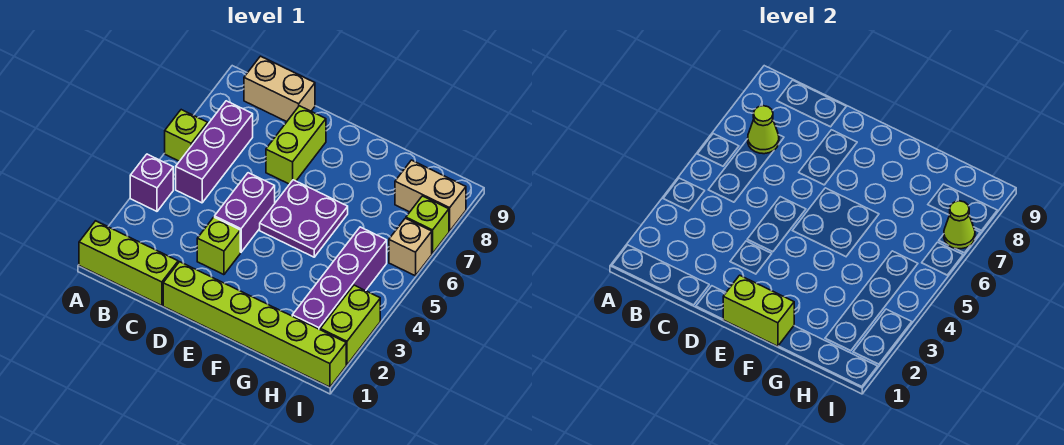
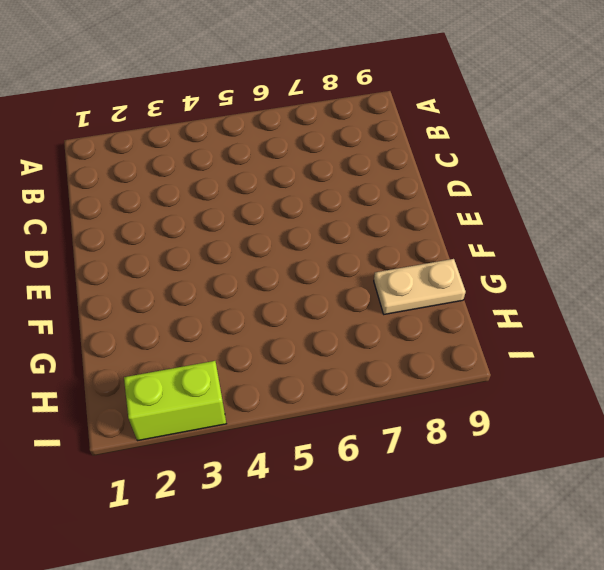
tan plate G8:G9 level 1 -> none
none -> lime brick A1:C1 level 1
none -> purple brick A4 level 1
none -> lime brick A6 level 1

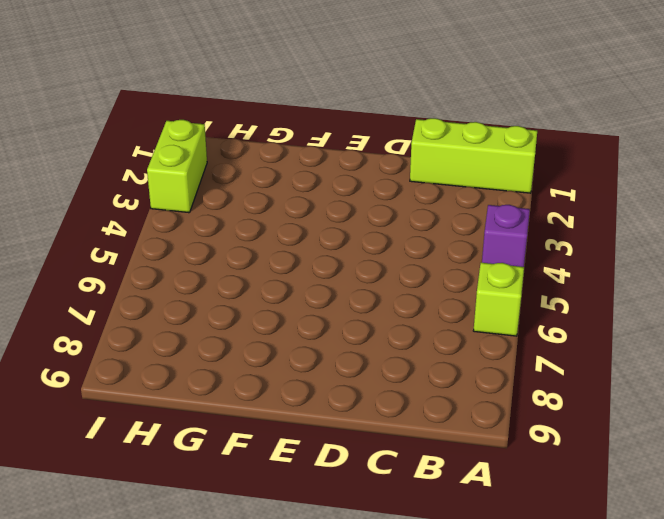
none -> purple brick B5:B7 level 1
none -> tan brick B9:C9 level 1
none -> lime brick D1:I1 level 1

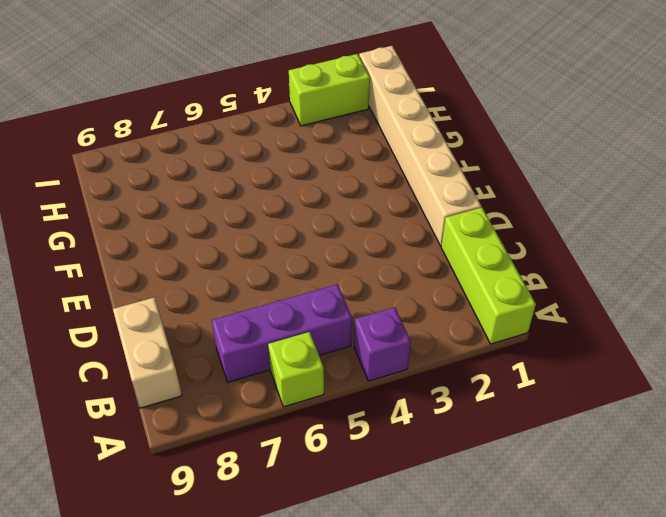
tan brick D1:I1 level 1 -> lime brick D1:I1 level 1
none -> lime brick D3 level 1
none -> purple brick D4:D5 level 1
none -> lime brick D7:D8 level 1

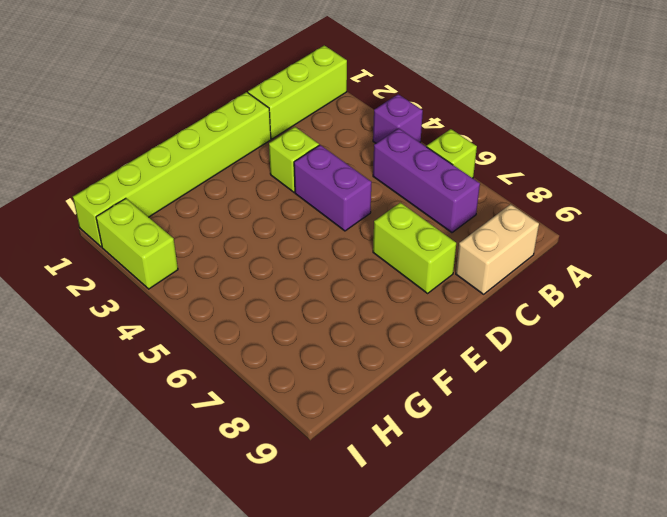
none -> purple plate E5:F6 level 1
none -> purple brick H2:H5 level 1
none -> tan brick H8:I8 level 1

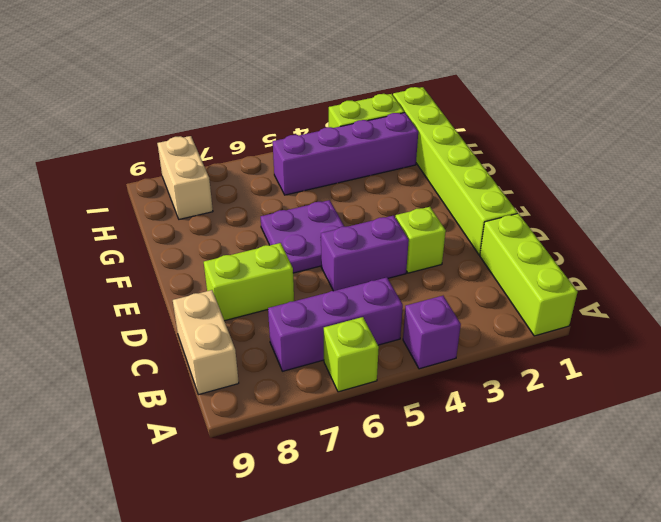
none -> tan brick I6 level 1
none -> lime brick I7 level 1
none -> lime cone B7 level 2

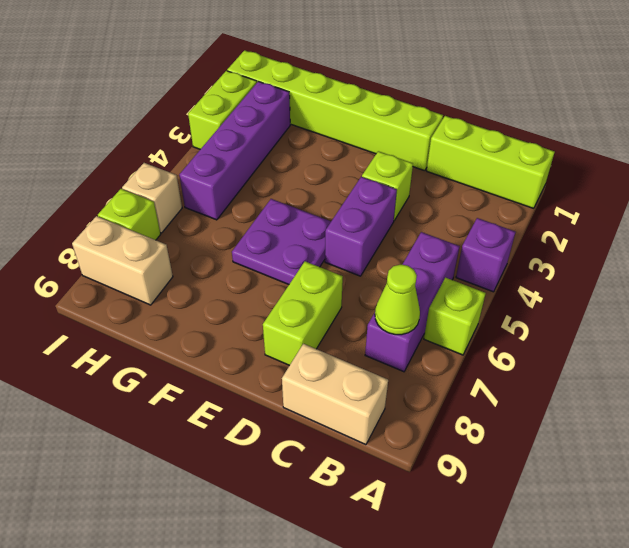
none -> lime brick E1:F1 level 2
none -> lime cone I7 level 2

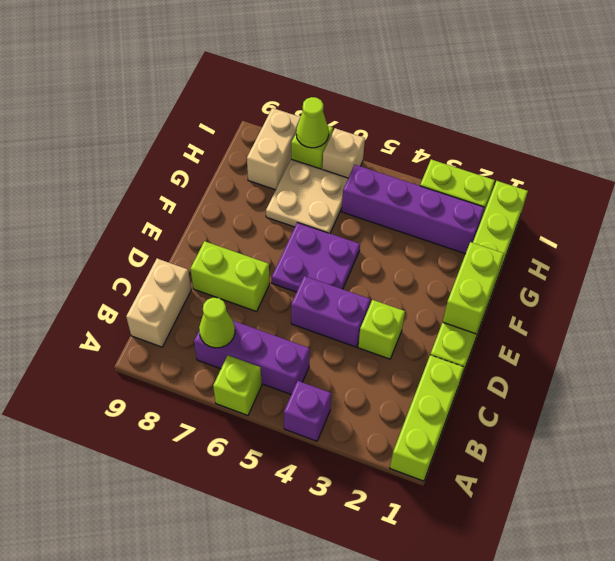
tan plate G6:H7 level 1 -> none

